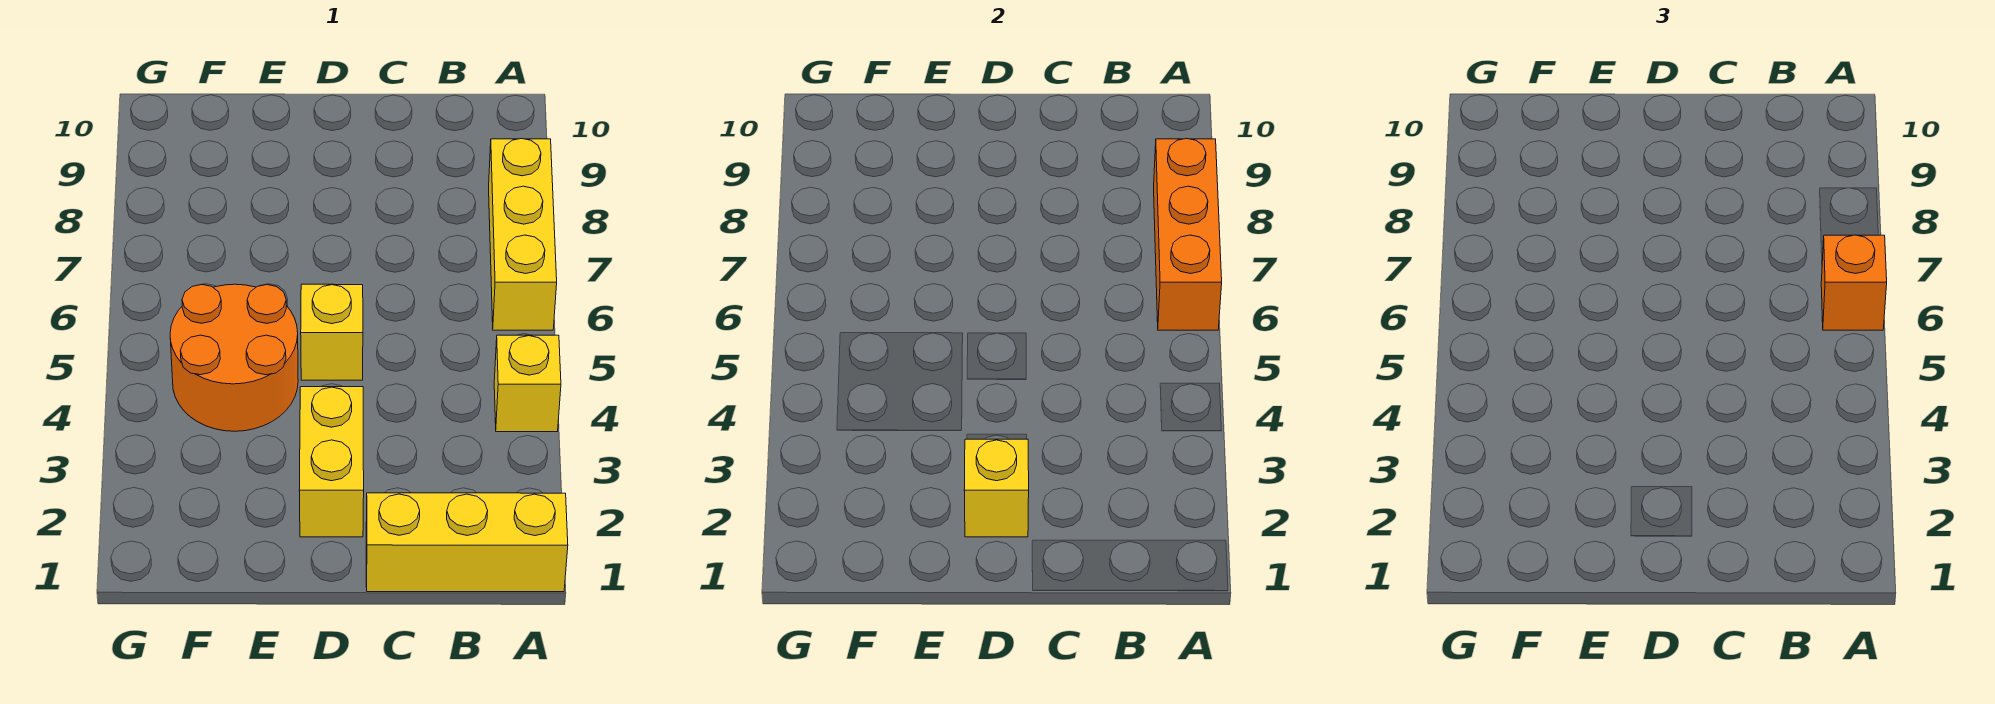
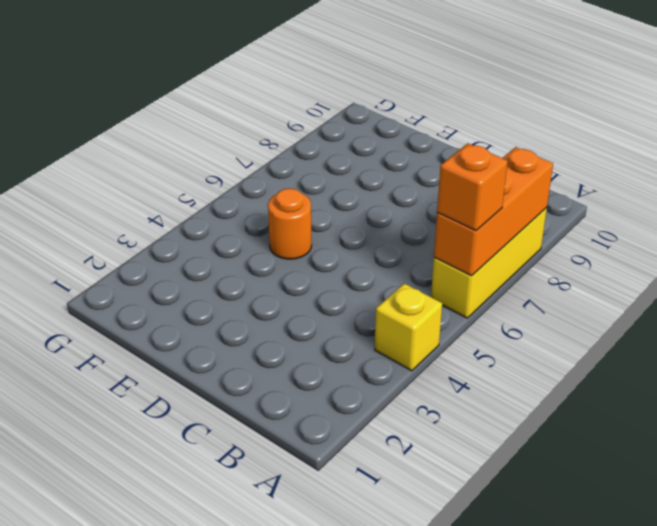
orange round brick E5 level 1 -> orange round brick E4:F5 level 1
none -> yellow brick A1:C1 level 1
none -> yellow brick D2:D3 level 1

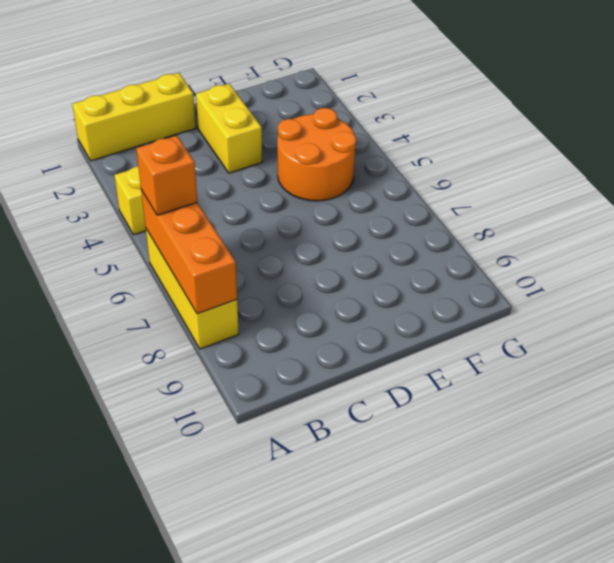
none -> yellow brick D5 level 1
none -> yellow brick D2 level 2

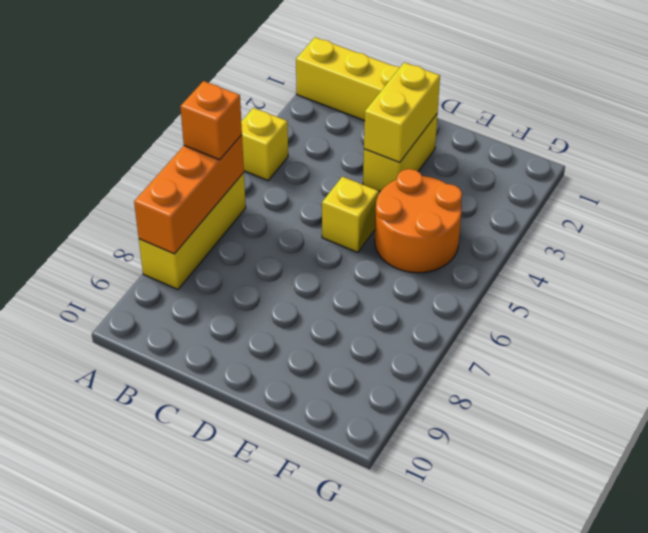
yellow brick D2:D3 level 2 -> yellow brick D2 level 2

